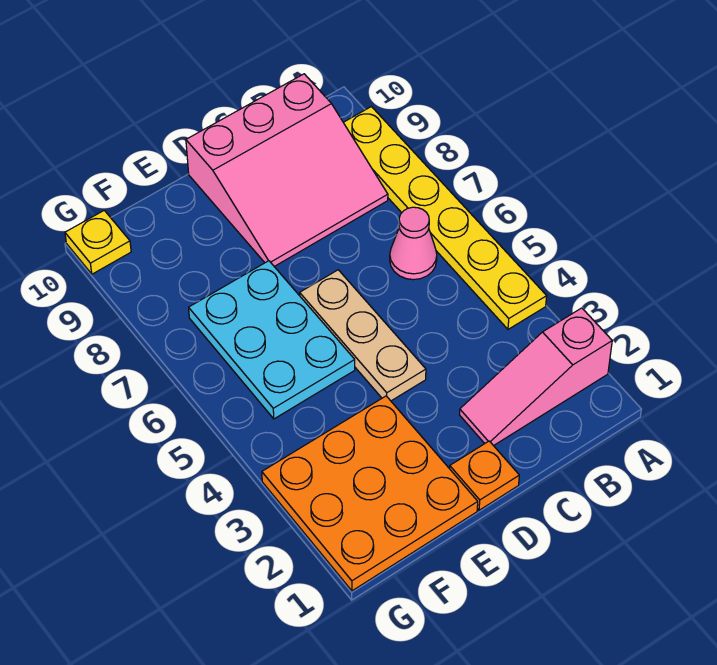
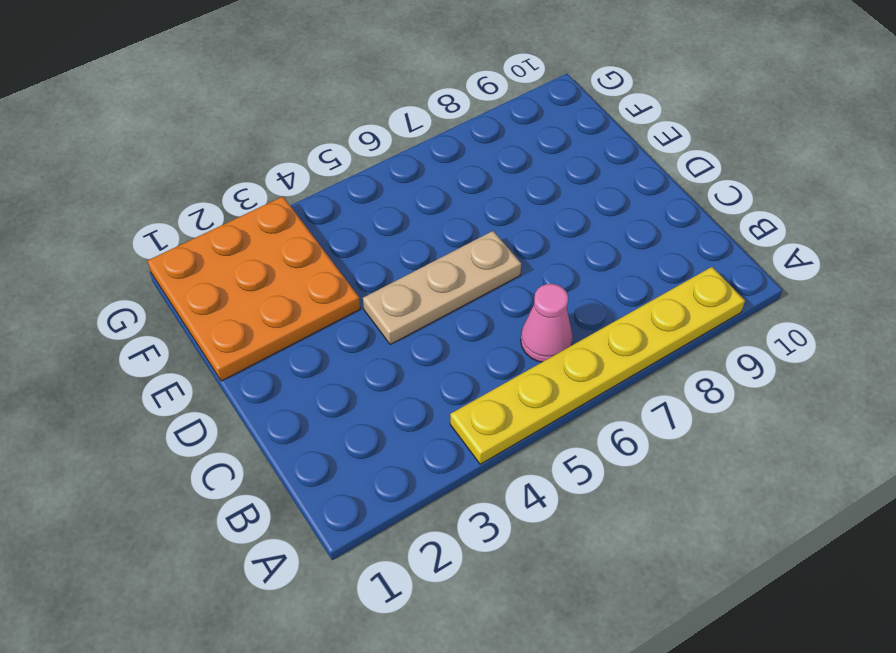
none -> pink slope A2:C2 level 1 top A
none -> pink slope B8:D10 level 1 top 10

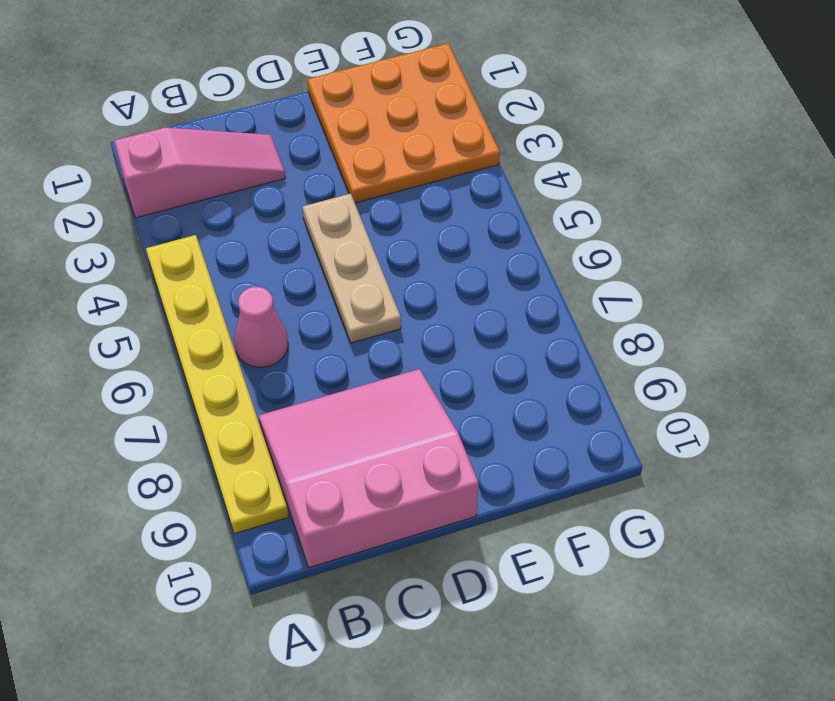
none -> orange plate D1 level 1
none -> cyan plate E5:F7 level 1

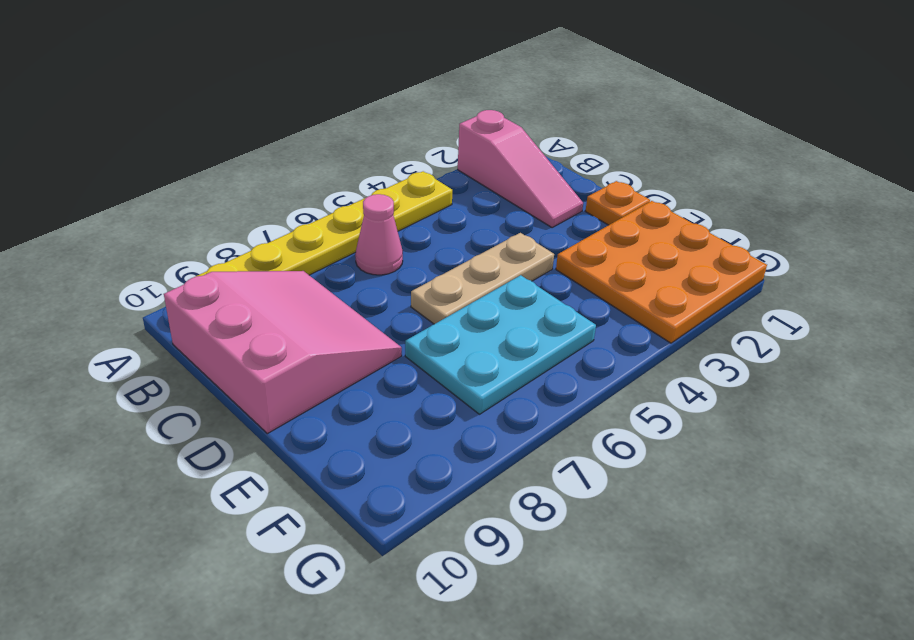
none -> yellow plate G10 level 1

